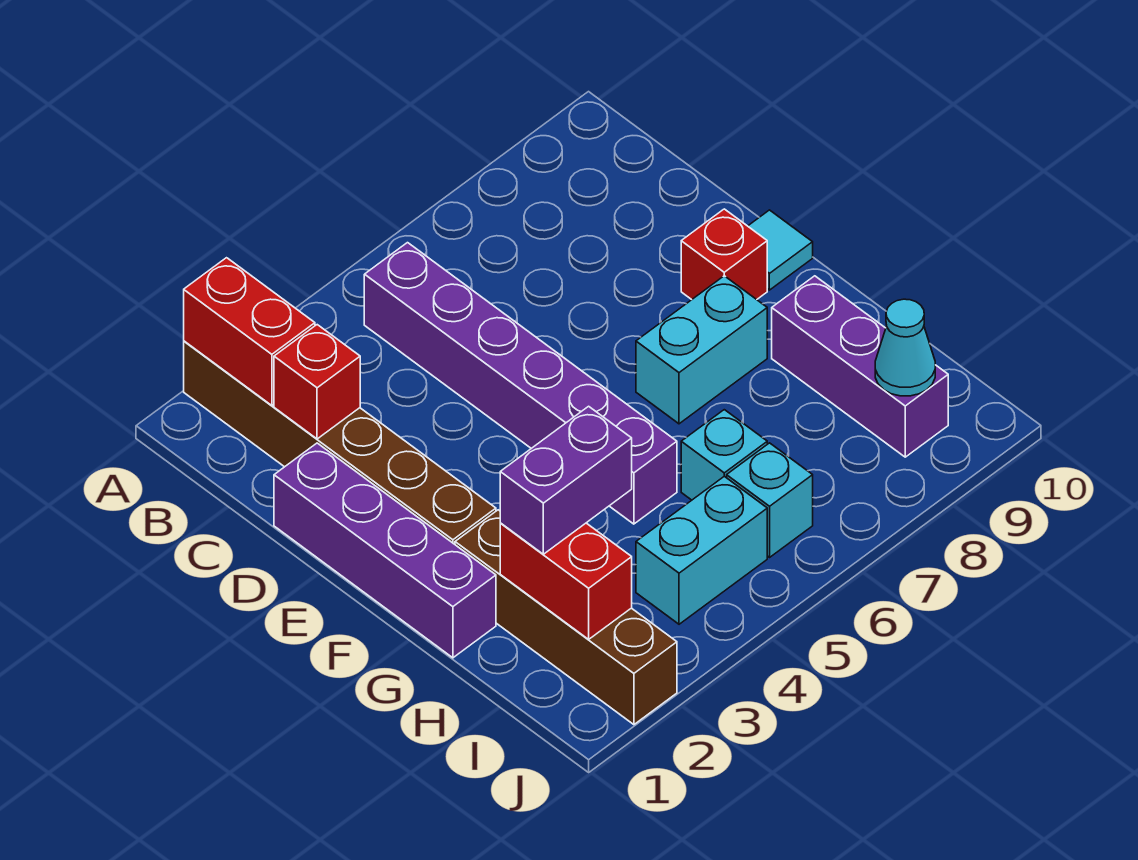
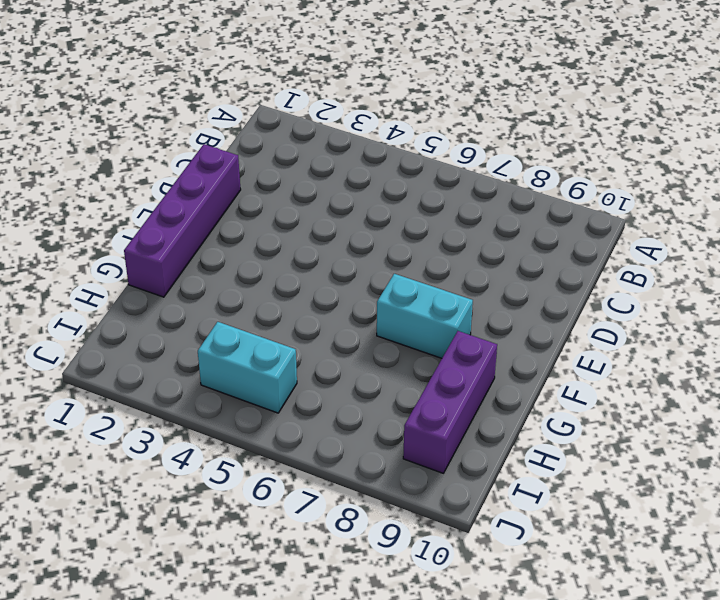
none -> brown brick A2:F2 level 1
none -> purple brick B5:G5 level 1
none -> red brick E9 level 1

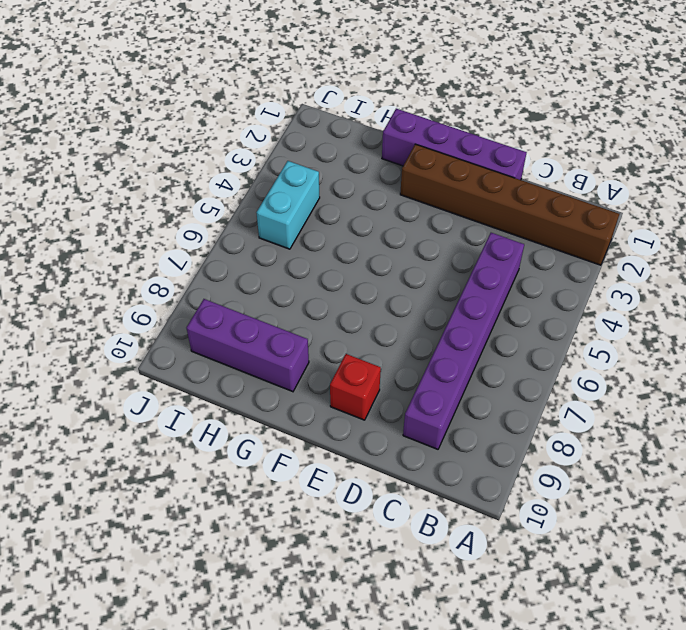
purple brick C4:C9 level 1 -> purple brick B5:G5 level 1
none -> cyan tile E10 level 1
none -> cyan brick F7:F8 level 1
none -> brown brick G2:J2 level 1

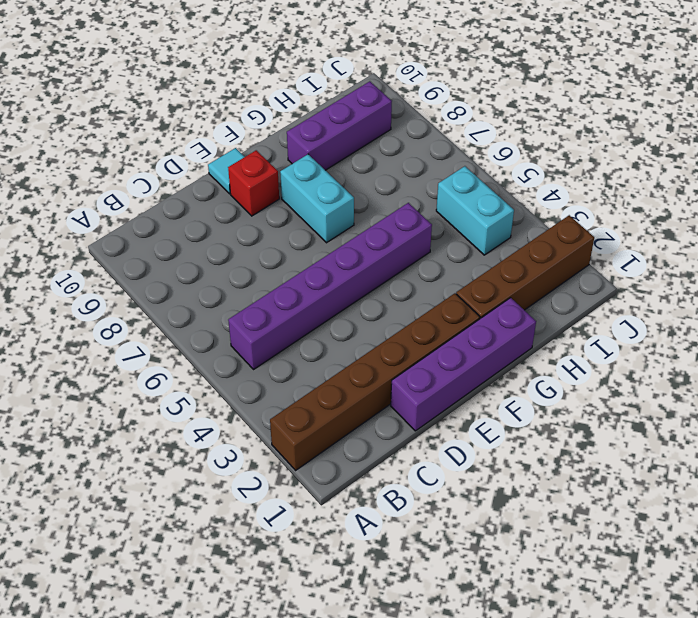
none -> cyan brick H6 level 1
none -> cyan brick I6 level 1
none -> red brick A2:B2 level 2

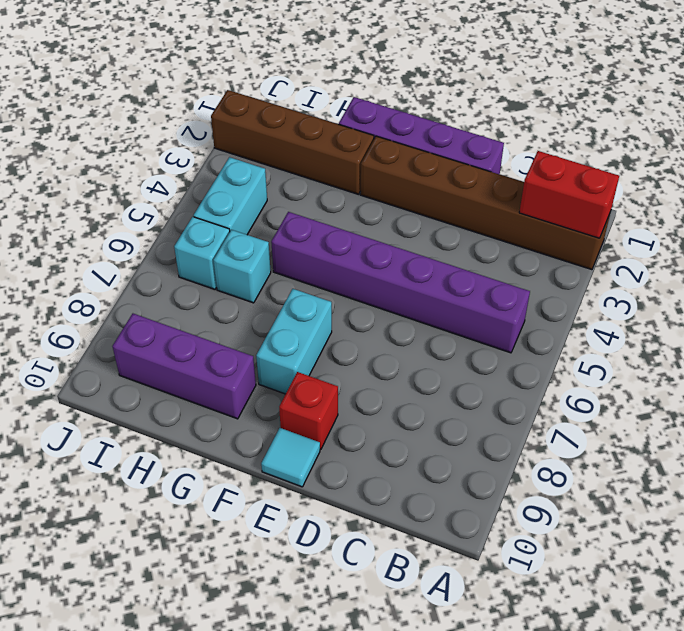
none -> red brick C2 level 2
none -> red brick H2:I2 level 2
none -> cyan cone I9 level 2

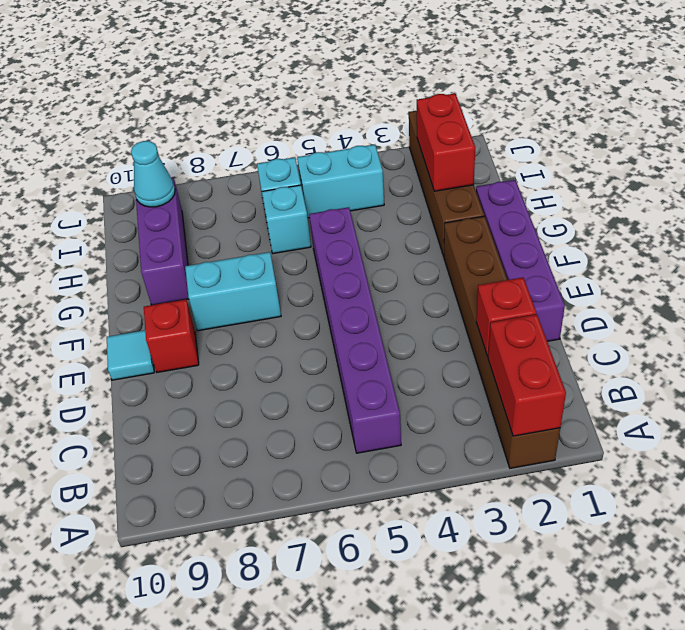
none -> purple brick H2:H3 level 3

